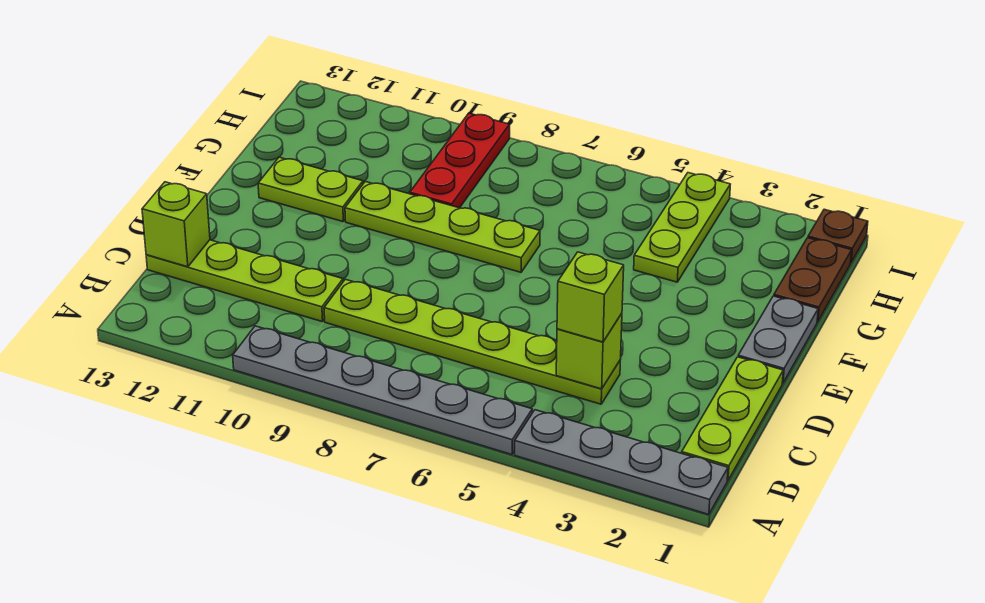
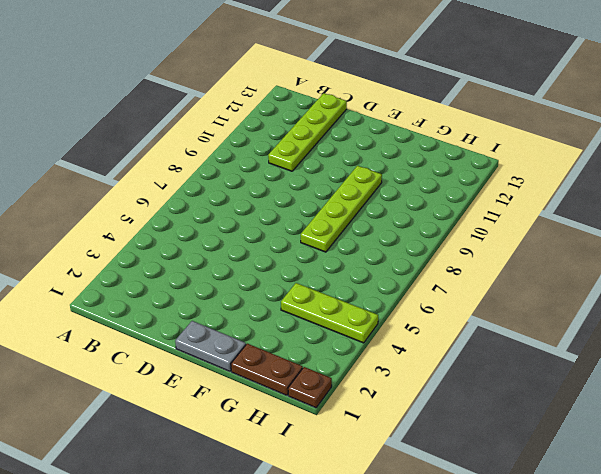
none -> grey plate A1:A4 level 1
none -> grey plate A5:A10 level 1
none -> lime plate B1:D1 level 1

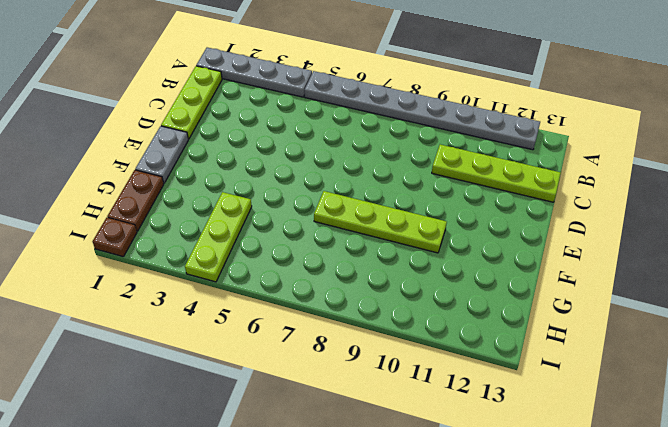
grey plate A5:A12 level 1 -> grey plate A5:A10 level 1
none -> lime plate C4:C9 level 1
none -> lime plate F11:F12 level 1
none -> red plate G9:I9 level 1

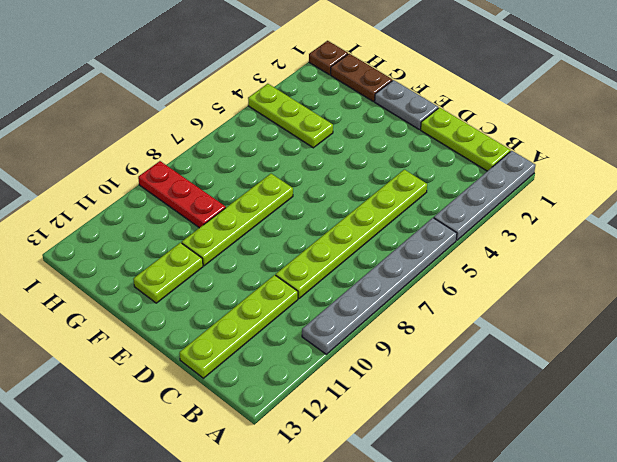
none -> lime brick C4 level 2
none -> lime brick C13 level 2
none -> lime brick C4 level 3

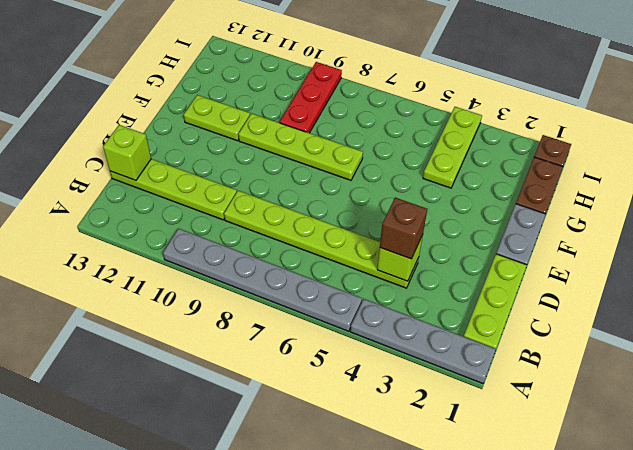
brown brick C4 level 3 -> lime brick C4 level 3

